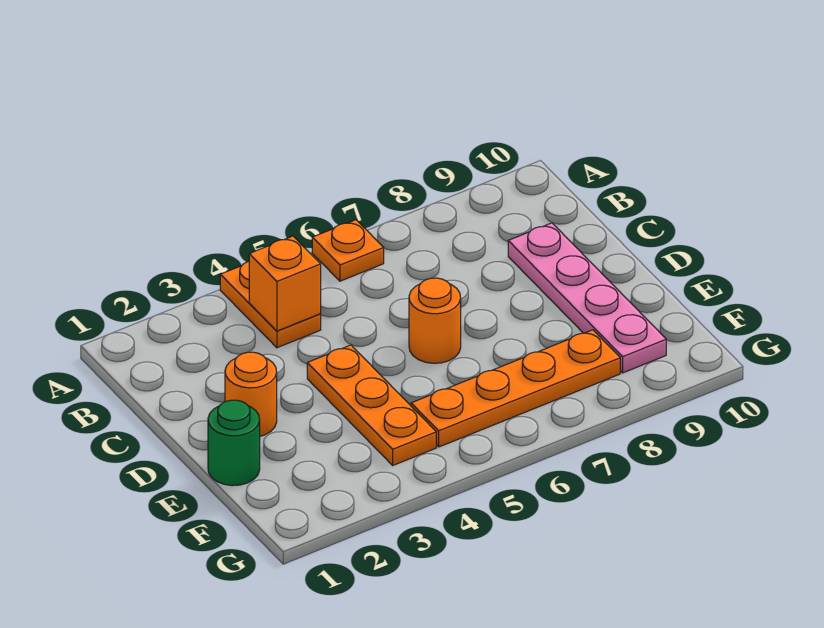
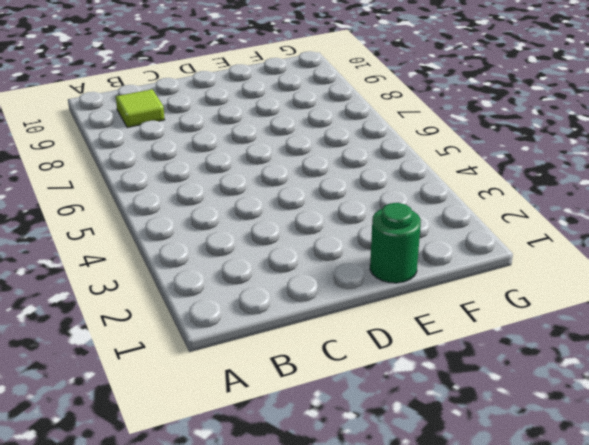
lime tile B9 level 1 -> none
none -> orange plate A4:B4 level 1
none -> orange plate A6 level 1

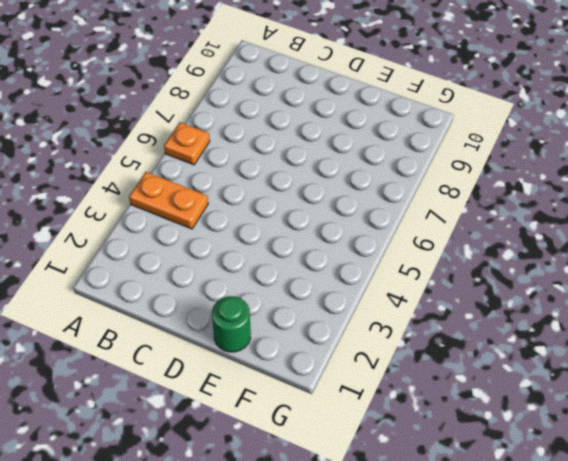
none -> pink plate C9:F9 level 1
none -> orange round brick D2 level 1

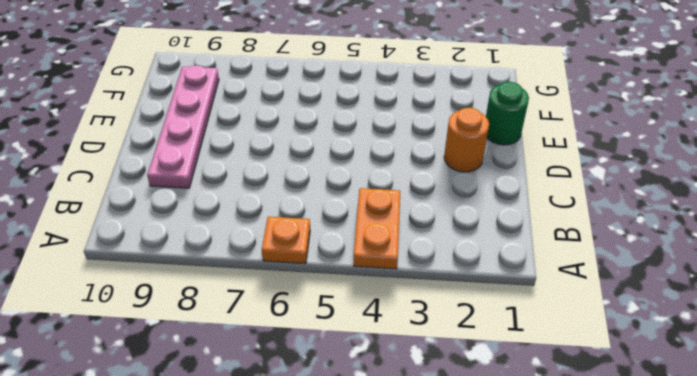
none -> orange plate D4:F4 level 1
none -> orange round brick D6 level 1

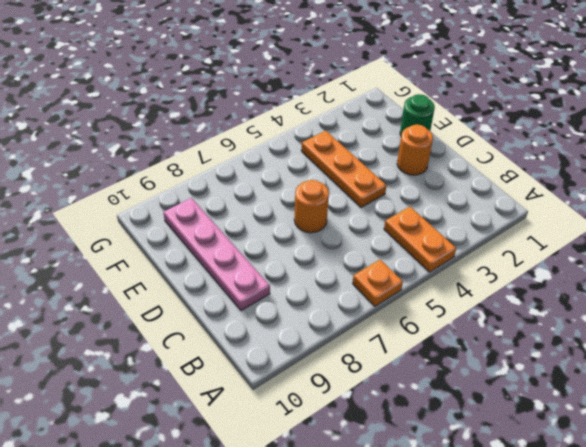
none -> orange plate F5:F8 level 1
none -> orange brick B4 level 2

